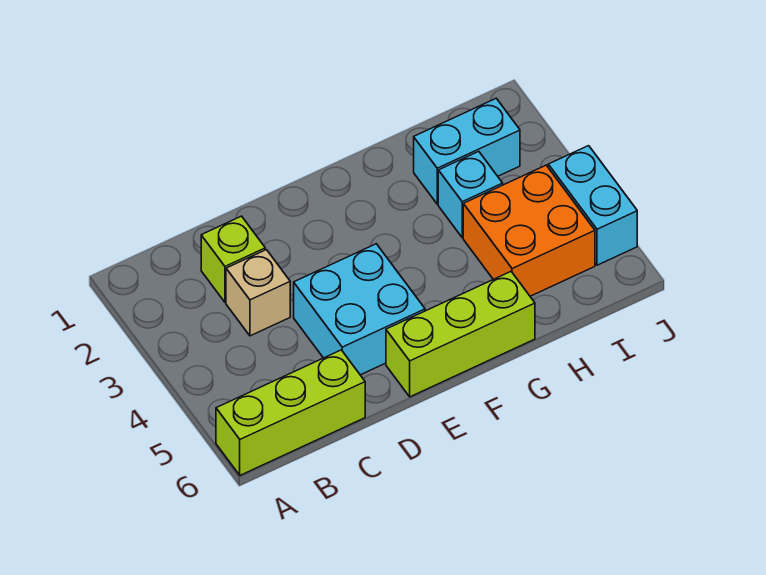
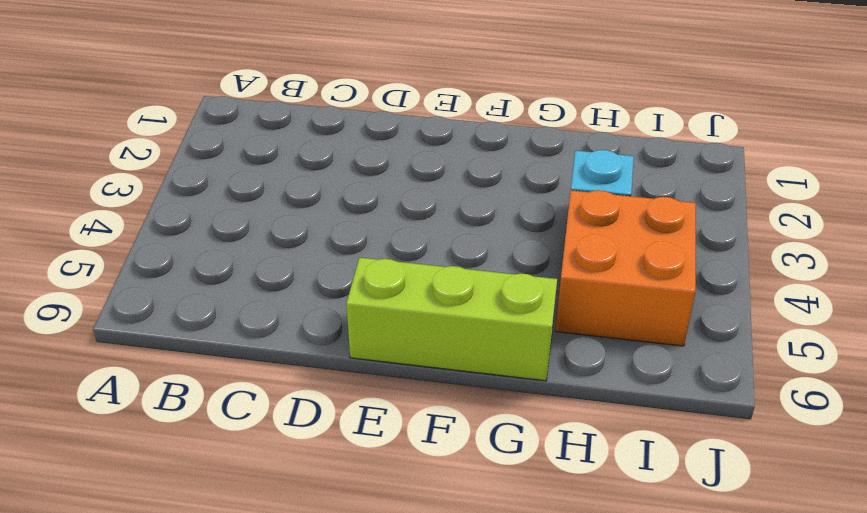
none -> lime brick A6:C6 level 1
none -> lime brick C2 level 1

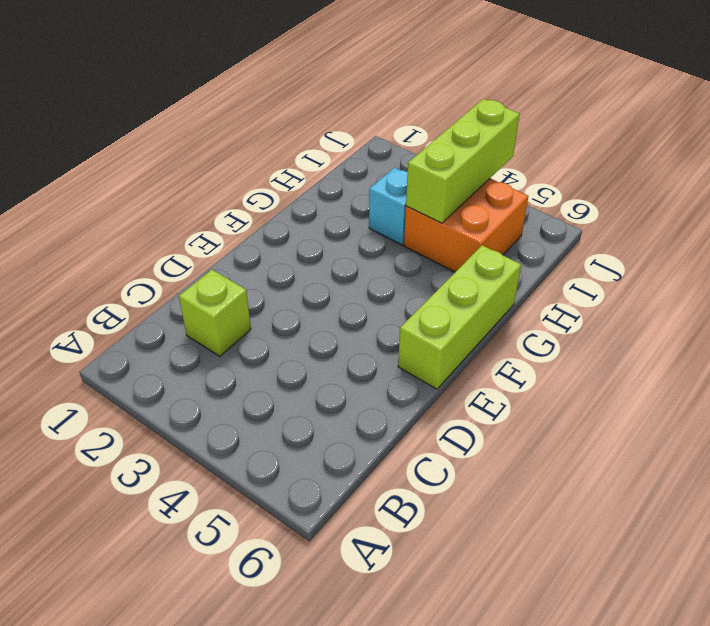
lime brick H4:J4 level 2 -> lime brick A6:C6 level 1
none -> tan brick C3 level 1
none -> cyan brick D4:E5 level 1

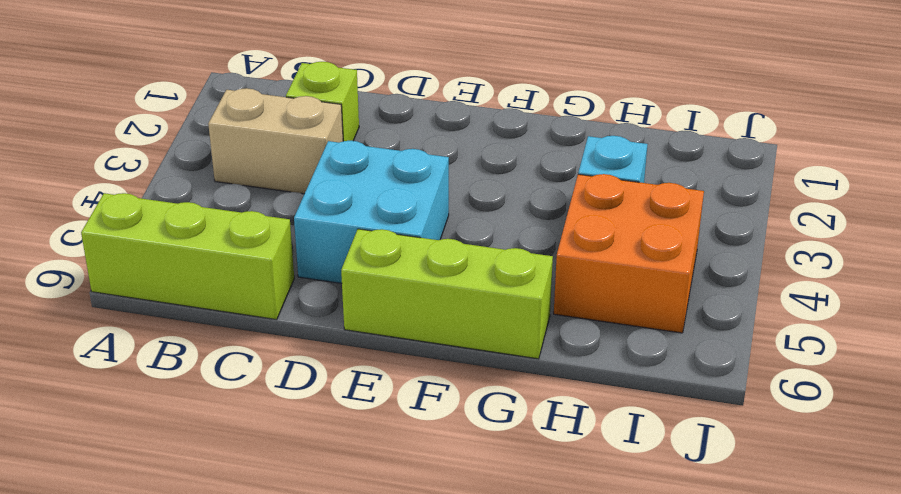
tan brick B3:C3 level 1 -> tan brick C3 level 1
none -> cyan brick H2:I2 level 1
none -> cyan brick J4:J5 level 1

